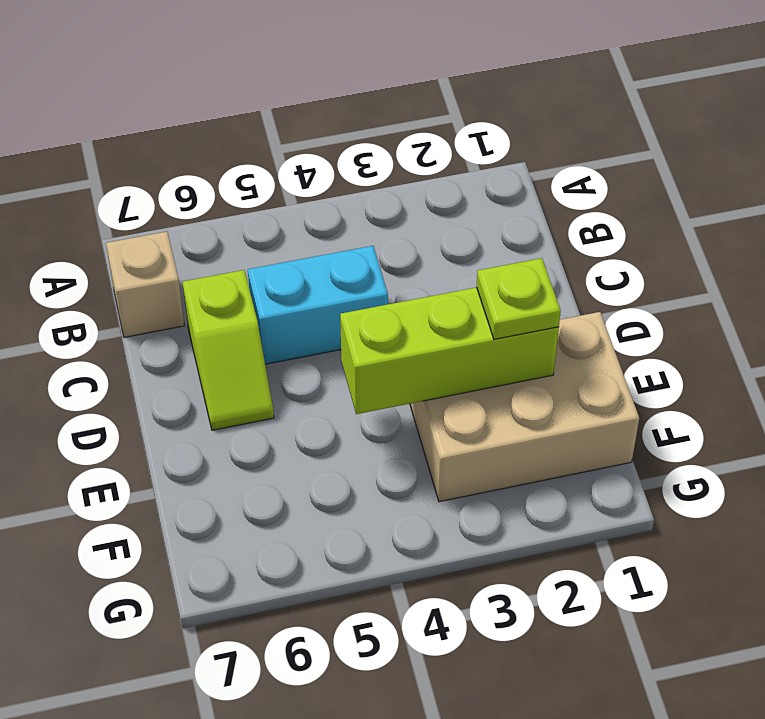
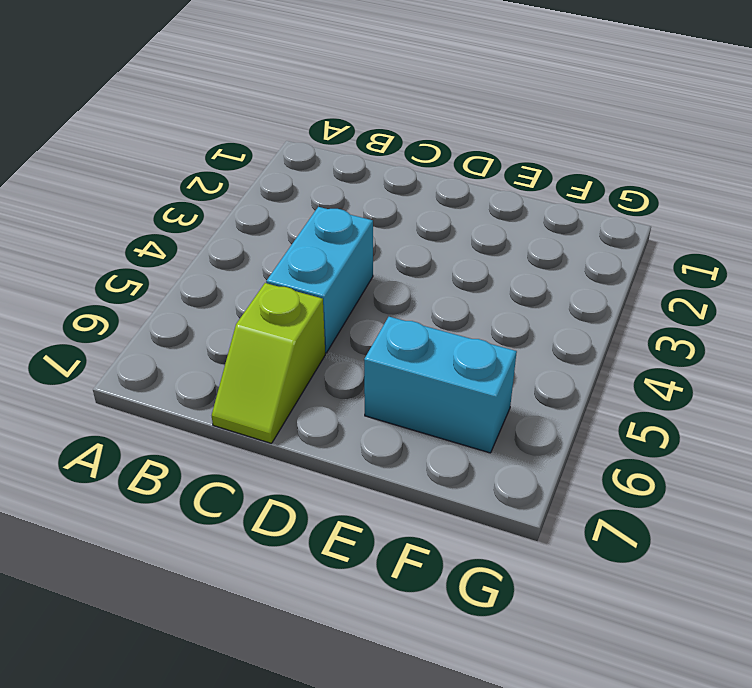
lime slope C6:C7 level 1 top 6 -> lime slope C6:D6 level 1 top C
cyan brick E6:F6 level 1 -> none
none -> tan brick B7 level 1
none -> tan brick E1:F3 level 1

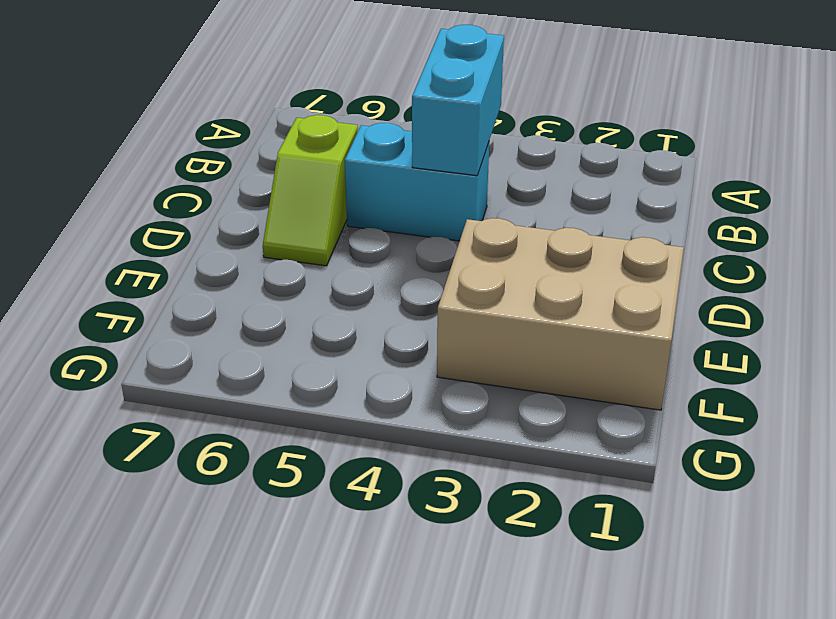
cyan brick B4:C4 level 2 -> none
none -> tan brick B7 level 1
none -> lime brick E2:E4 level 2

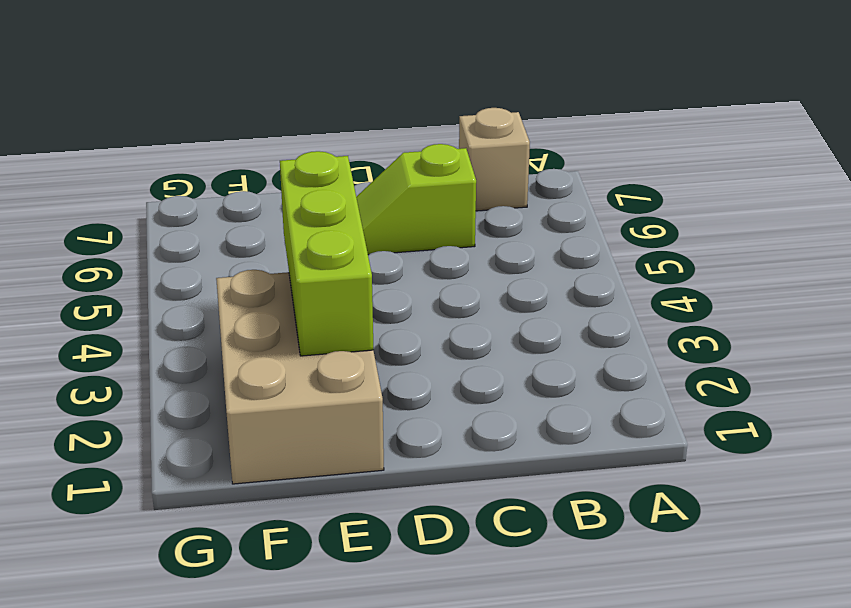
none -> cyan brick C4:C5 level 1
none -> lime plate E2 level 3

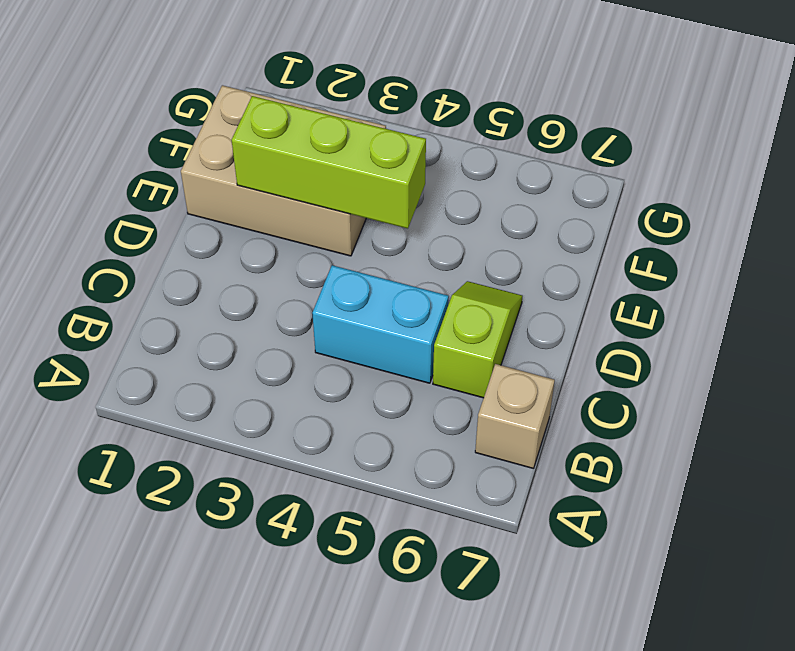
none -> lime plate E2 level 3

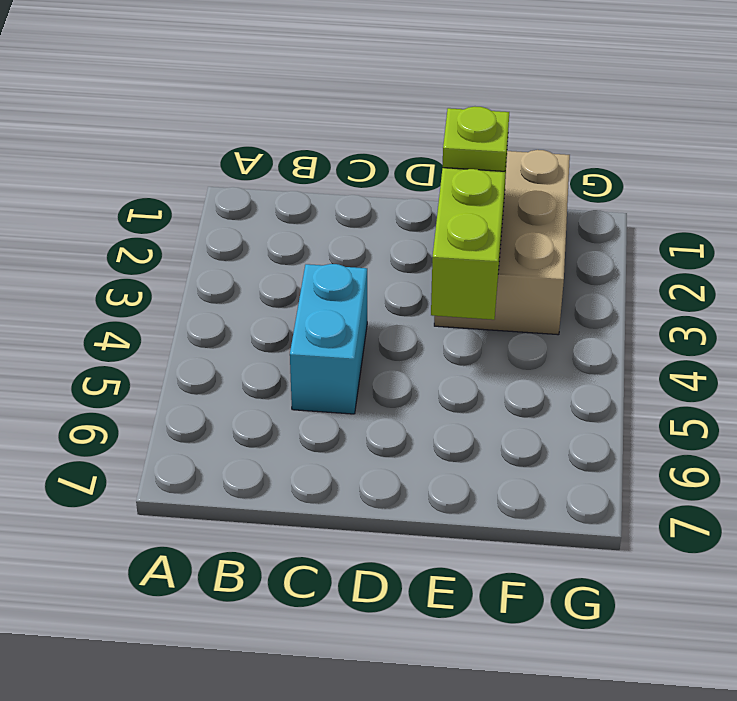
none -> tan brick B7 level 1
none -> lime slope C6:D6 level 1 top C

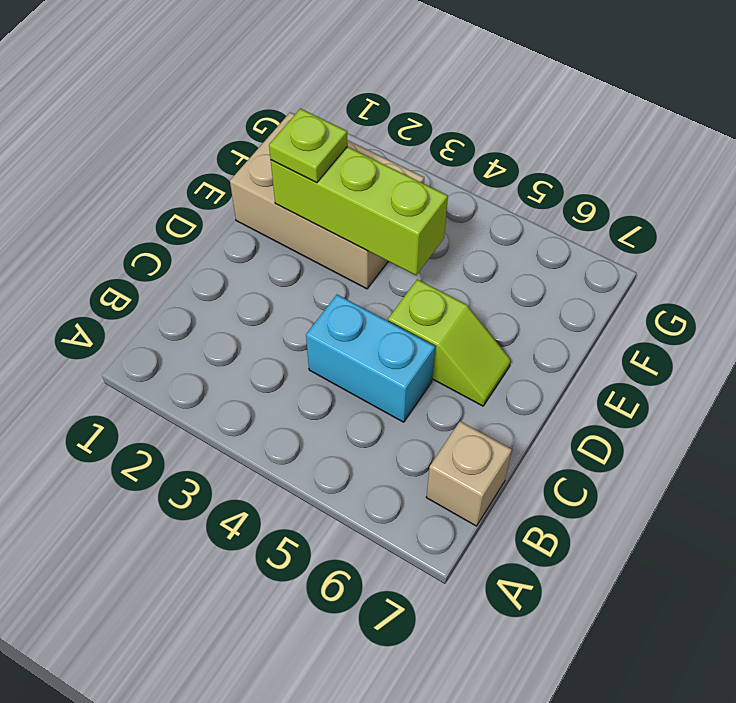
lime slope D5:D6 level 1 top 5 -> lime slope C6:D6 level 1 top C

